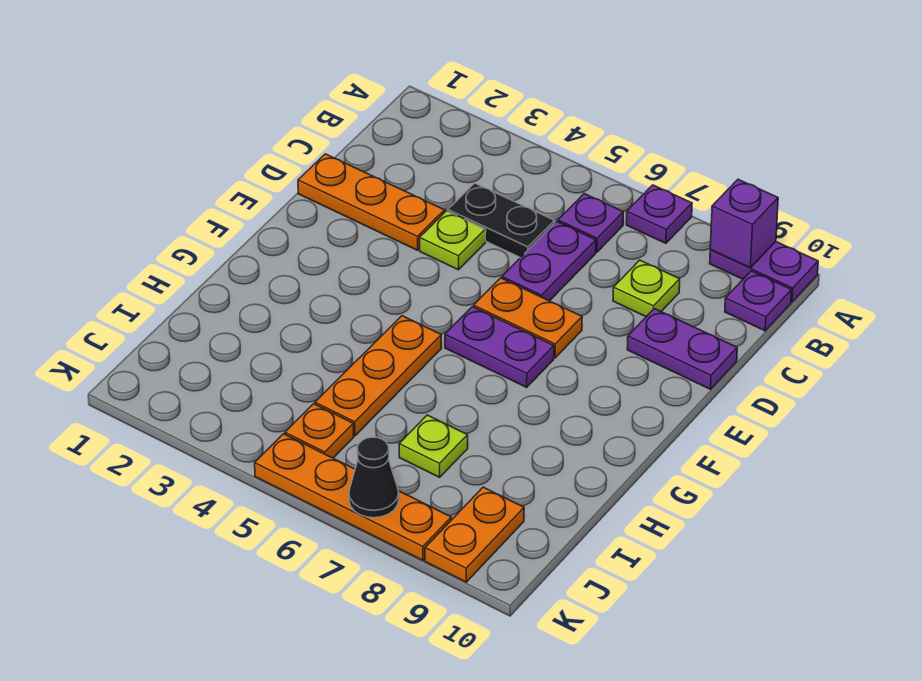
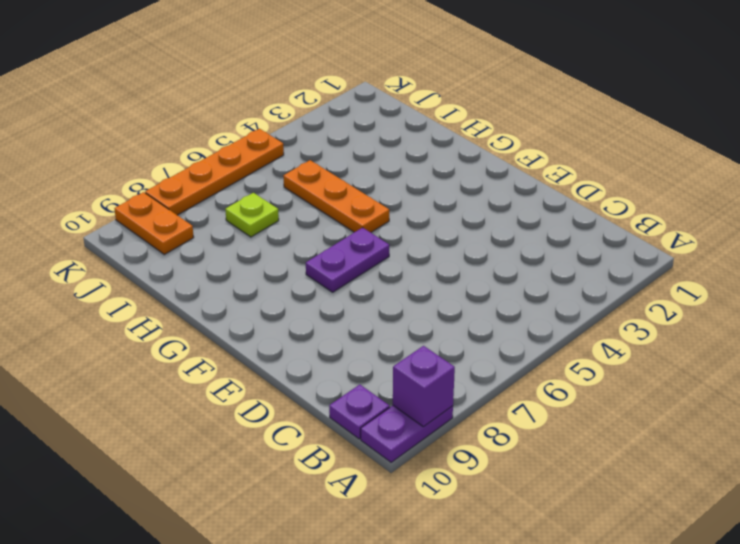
none -> purple plate A7 level 1
none -> purple plate B6 level 1
none -> black plate C4:C5 level 1

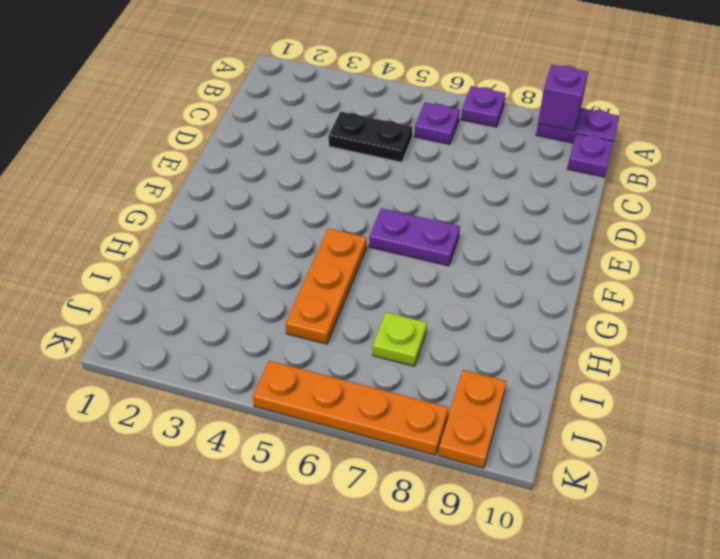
none -> purple plate C6:D6 level 1
none -> lime plate C8 level 1
none -> orange plate D1:D3 level 1

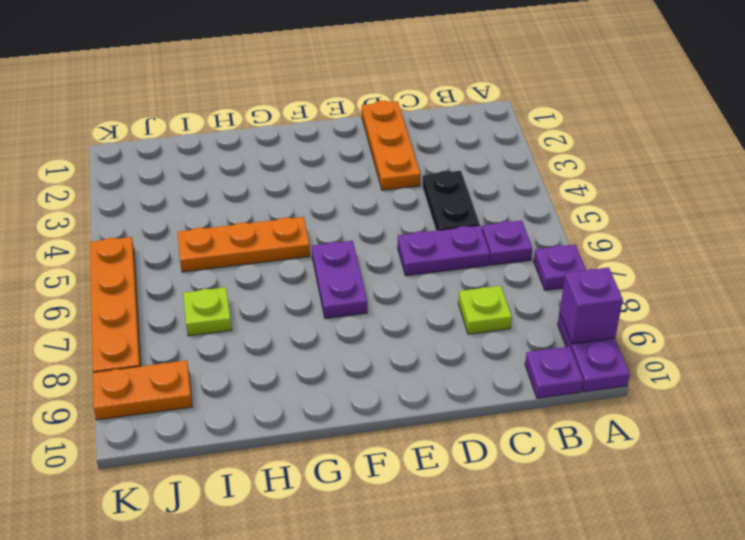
none -> lime plate D4 level 1
none -> purple plate D9:D10 level 1
none -> orange plate E6:E7 level 1

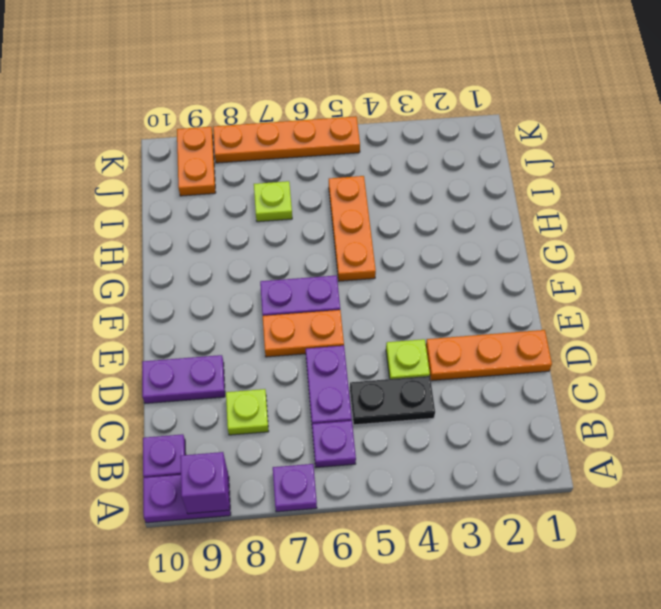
none -> orange plate J5 level 1
none -> black cone K7 level 2

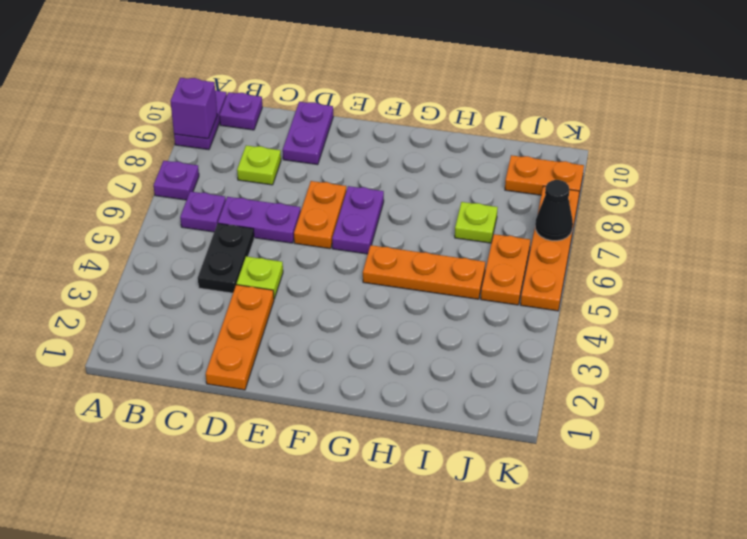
orange plate J5:J6 level 1 -> orange plate J5 level 1

